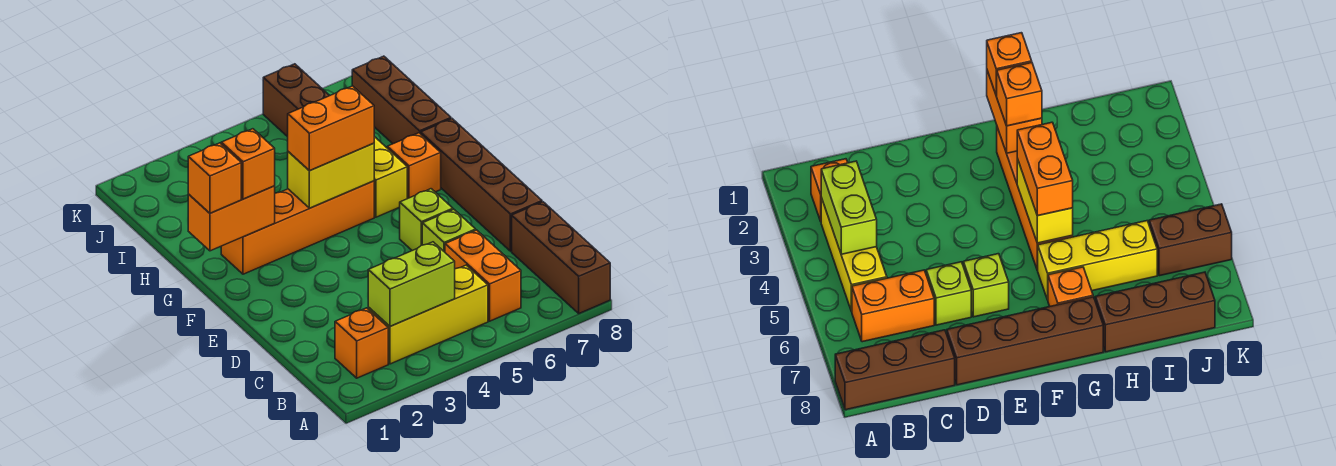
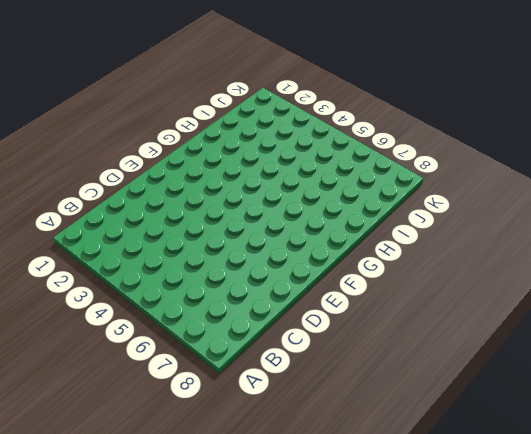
none -> brown brick A8:C8 level 1
none -> orange brick B2 level 1
none -> yellow brick B3:B5 level 1

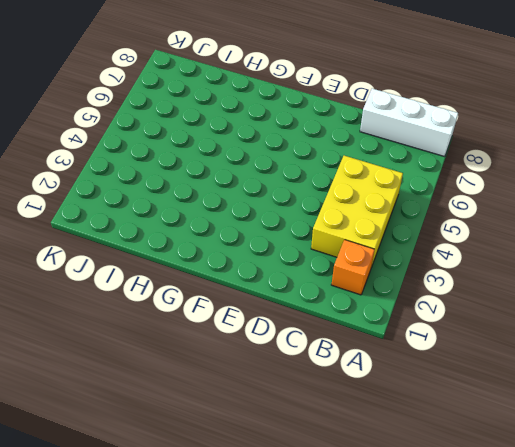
white brick A8:C8 level 1 -> brown brick A8:C8 level 1
yellow brick B3:C5 level 1 -> yellow brick B3:B5 level 1
none -> orange brick B6:C6 level 1
none -> lime brick D6 level 1
none -> brown brick D8:G8 level 1

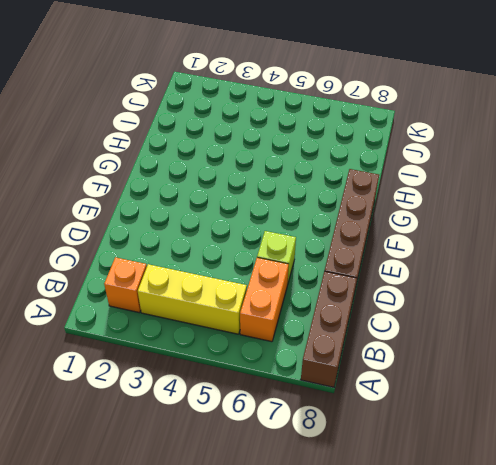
none -> lime brick E6 level 1
none -> orange brick G2:G5 level 1
none -> yellow brick G6:I6 level 1

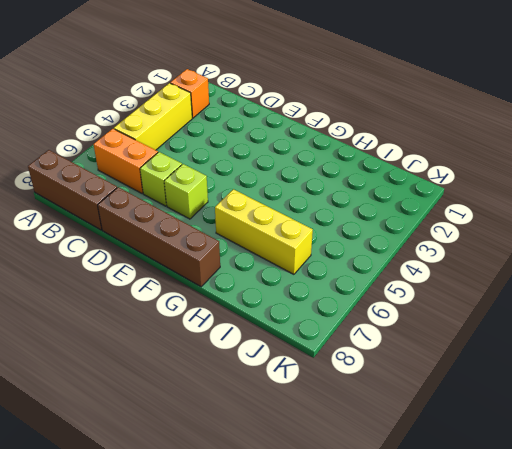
none -> orange brick G2:G5 level 1
none -> orange brick G7 level 1
none -> brown brick H8:J8 level 1

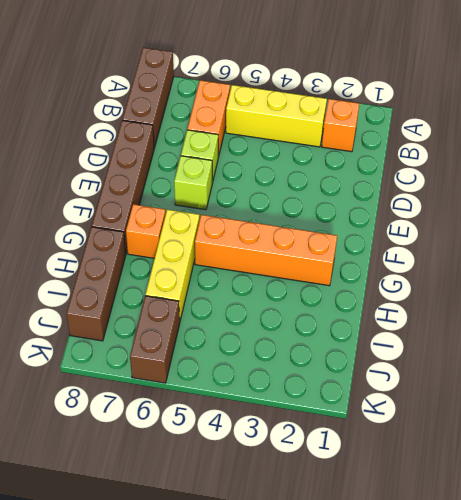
none -> lime brick B3:B4 level 2
none -> orange brick G1:G2 level 2
none -> yellow brick G4:G5 level 2

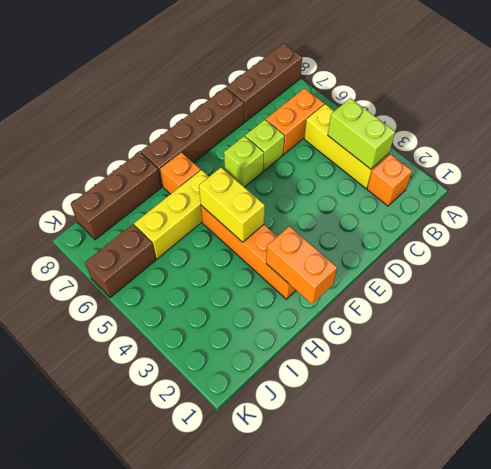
none -> orange brick G1 level 3
none -> orange brick G2 level 3
none -> orange brick G4:G5 level 3

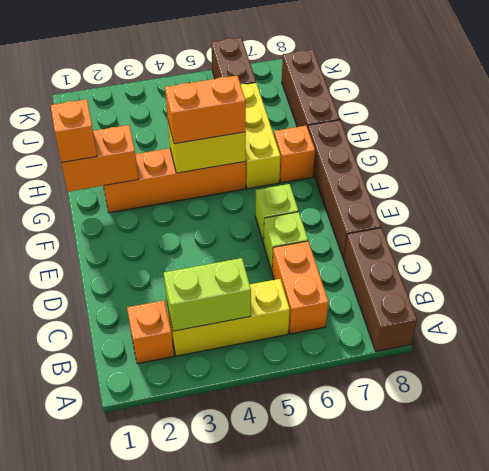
none -> orange brick G2 level 3

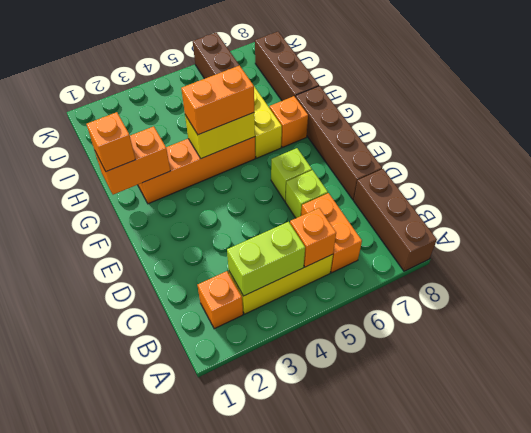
orange brick B5 level 2 -> orange brick G2 level 3

